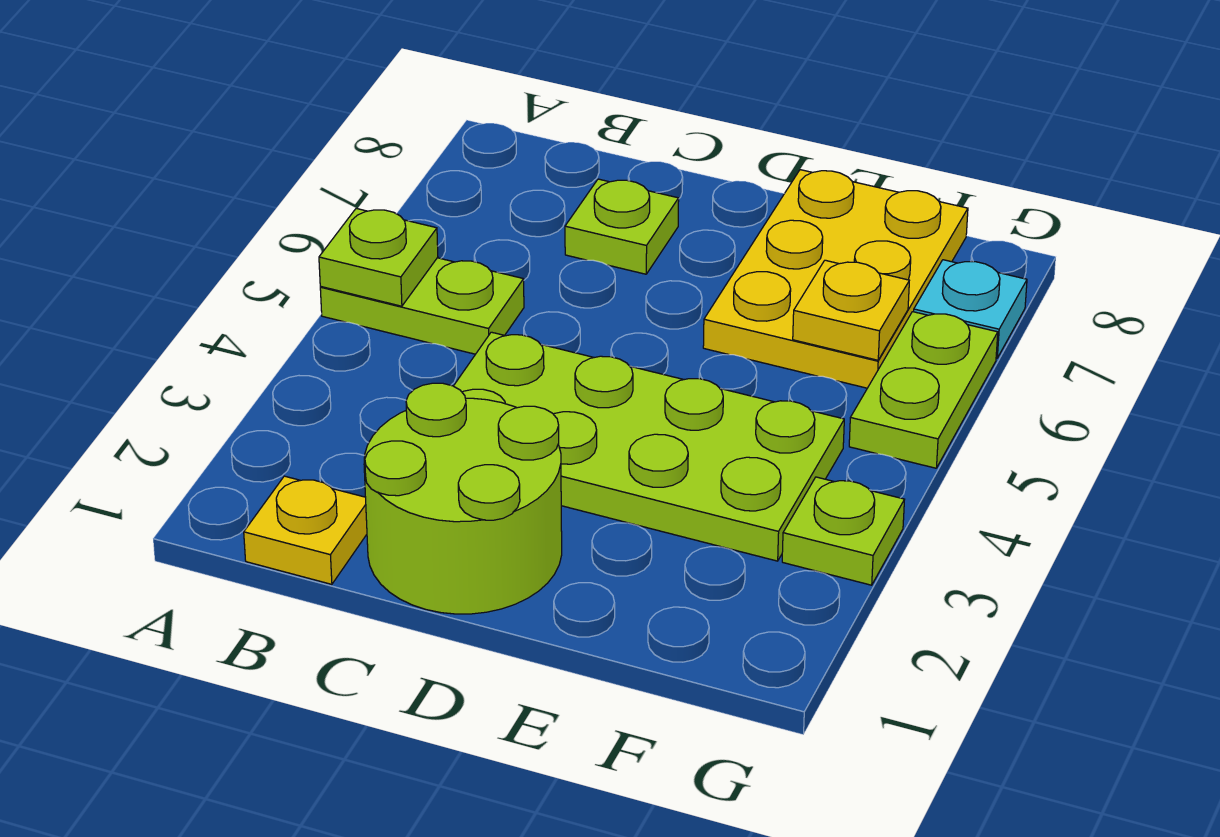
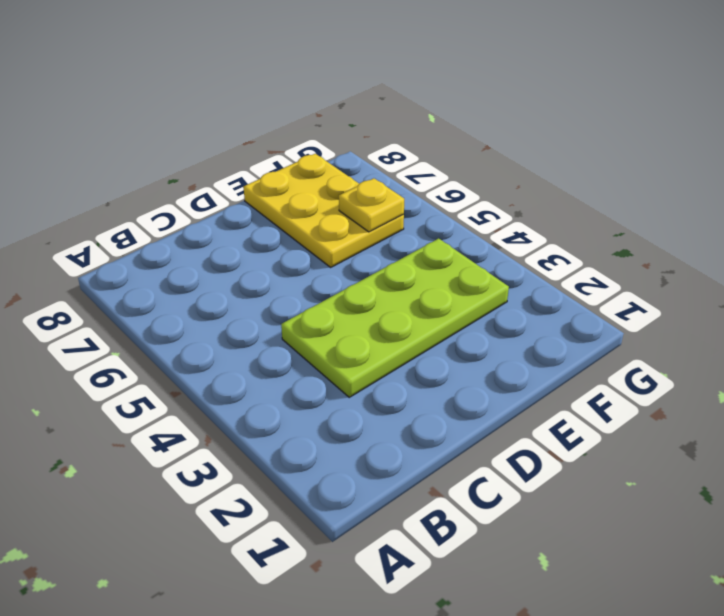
none -> lime plate A5:B5 level 1
none -> yellow plate B1 level 1

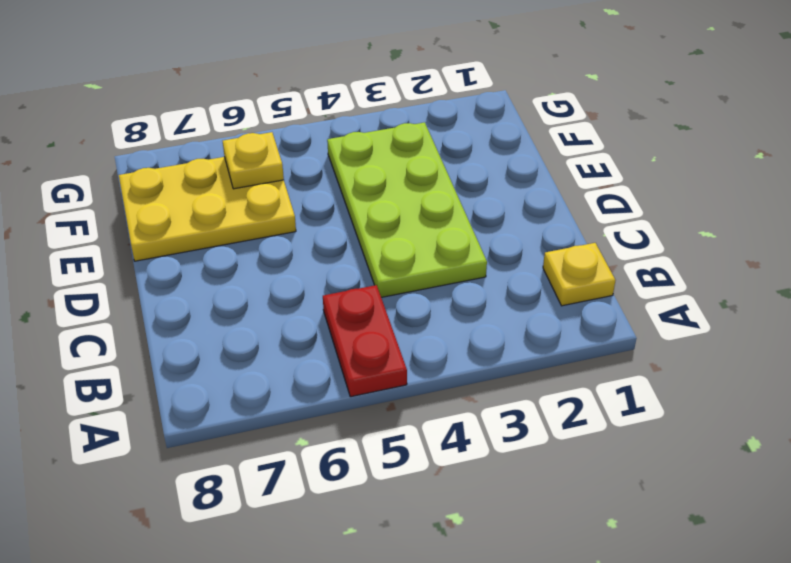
red plate A5:B5 level 1 -> lime plate A5:B5 level 1
none -> lime round brick C1:D2 level 1
none -> lime plate C7 level 1

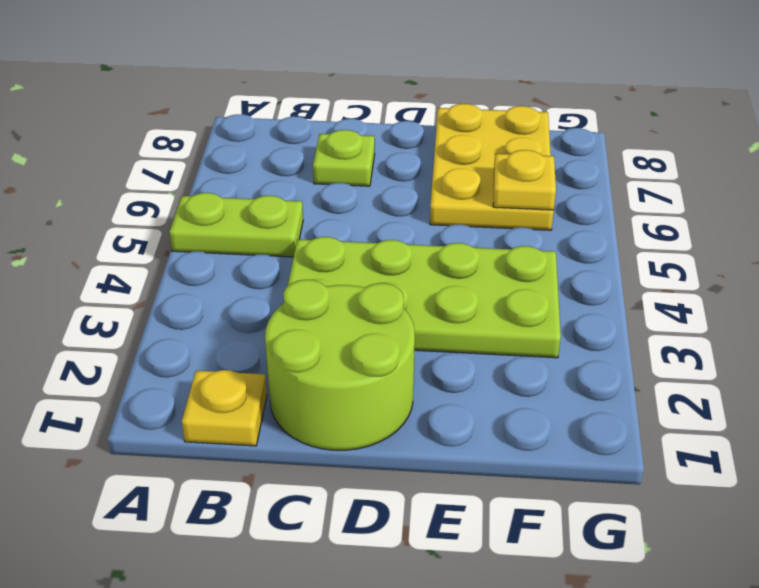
none -> lime plate G3 level 1
none -> lime plate G5:G6 level 1

